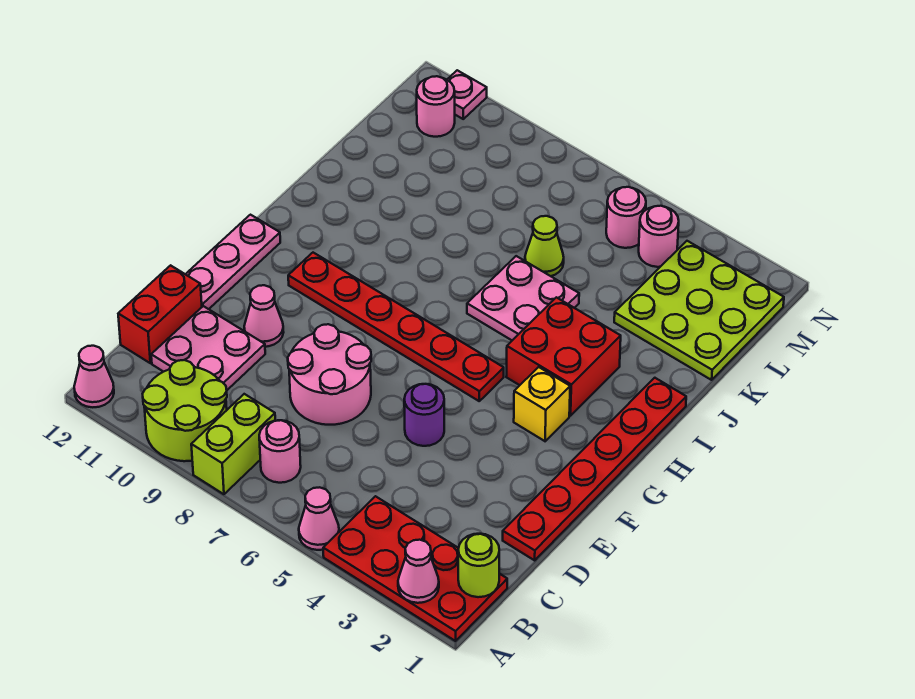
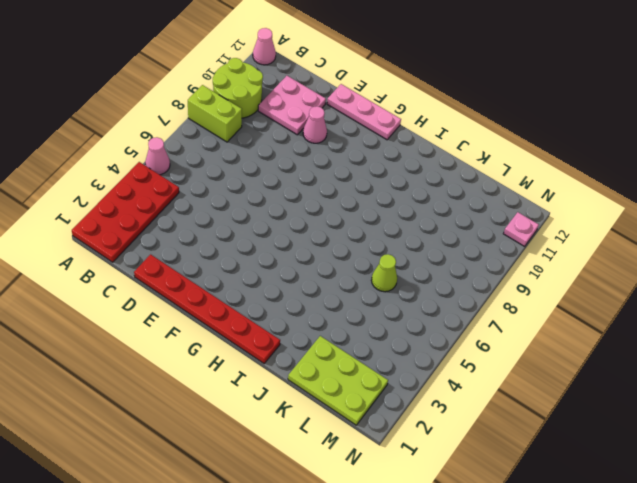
lime plate K1:M2 level 1 -> lime plate K1:M3 level 1
none -> pink round brick B7 level 1
none -> red brick C12:D12 level 1
none -> pink round brick D7:E8 level 1

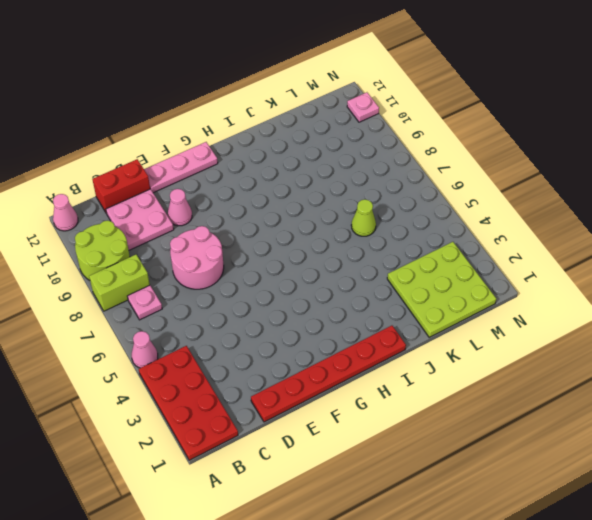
pink plate B7 level 1 -> pink round brick B7 level 1
none -> purple round brick E5 level 1
none -> yellow brick G3 level 1
none -> red plate G5:G10 level 1

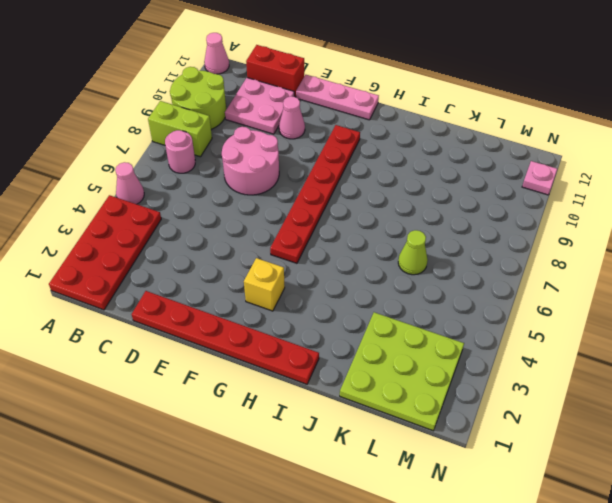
none -> purple round brick E5 level 1
none -> red brick H3:I4 level 1
none -> pink plate I5:J6 level 1

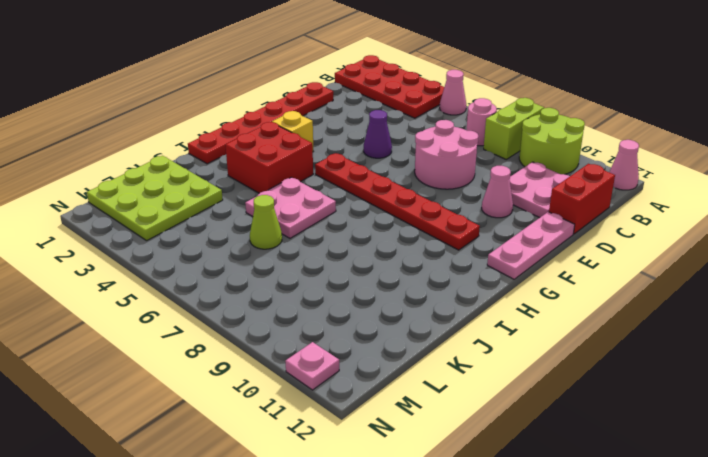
purple cone E5 level 1 -> purple round brick E5 level 1
none -> pink round brick M4 level 1
none -> pink round brick M5 level 1
none -> pink round brick M11 level 1

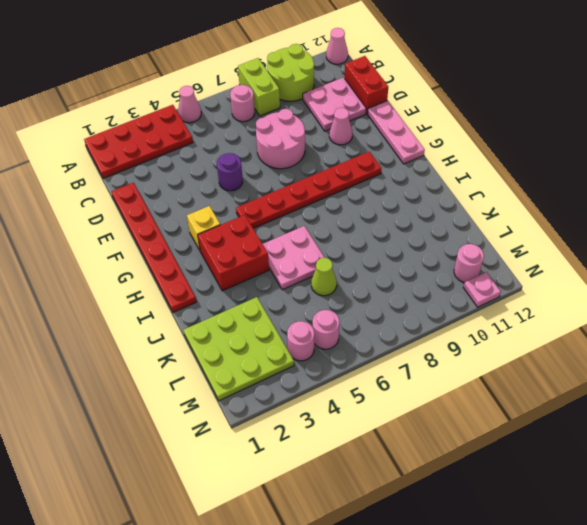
none -> pink cone A2 level 2
none -> lime round brick B1 level 2

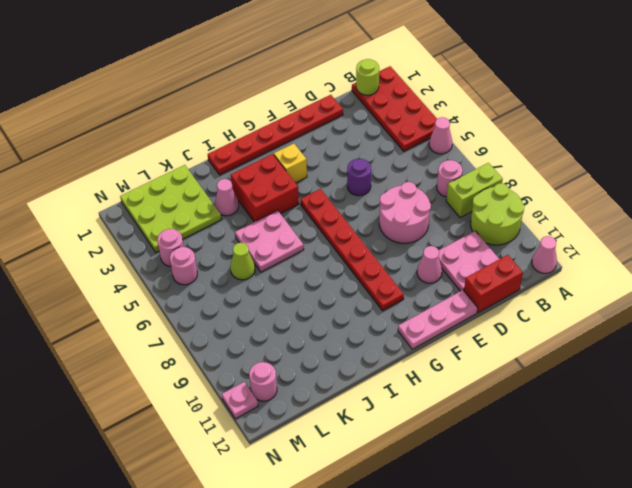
pink cone J3 level 1 -> pink cone A2 level 2

